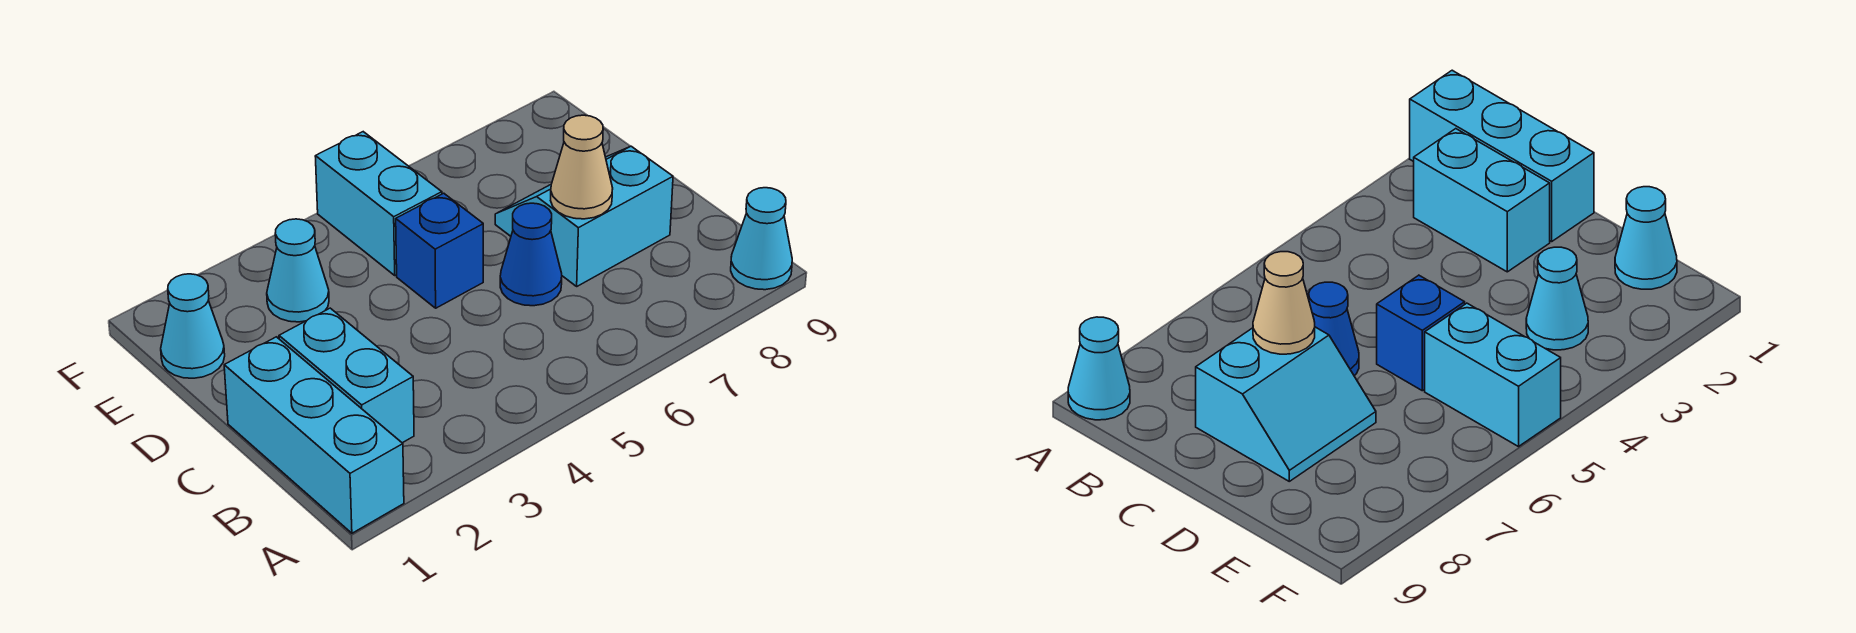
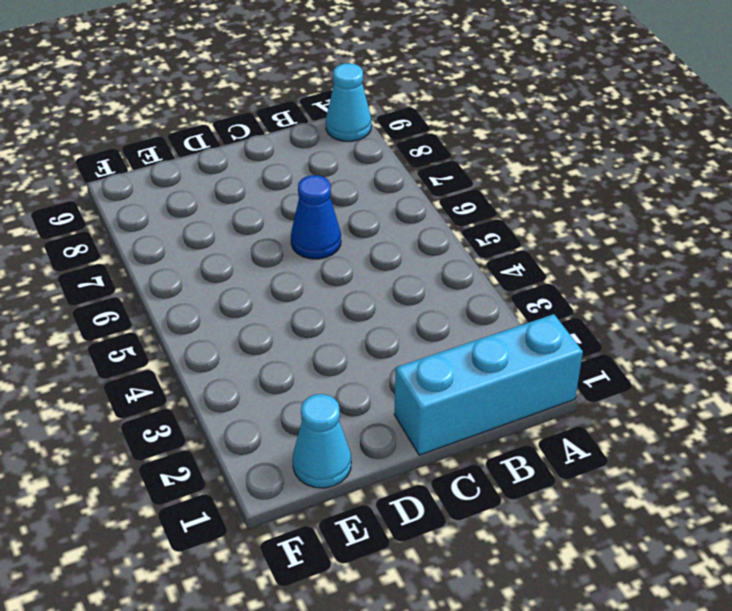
none -> cyan brick B2:C2 level 1
none -> cyan slope C7:D8 level 1 top C

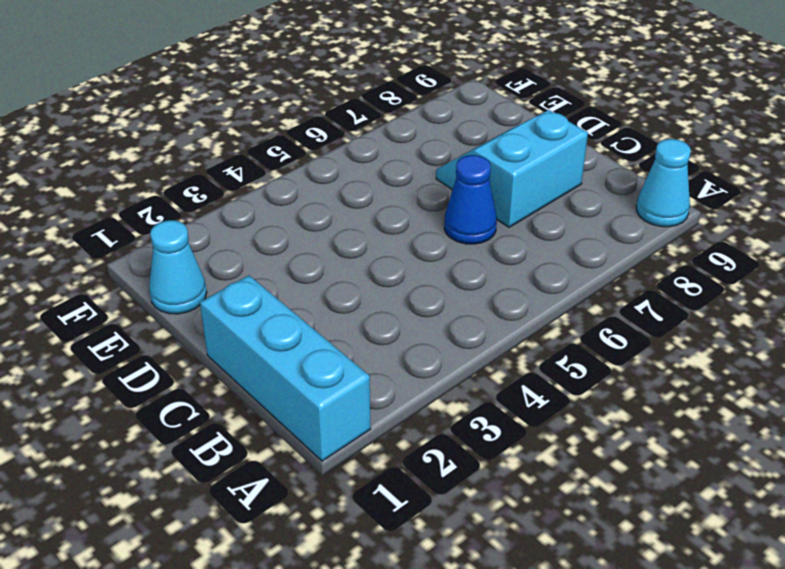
none -> cyan brick B2:C2 level 1
none -> blue brick D5 level 1

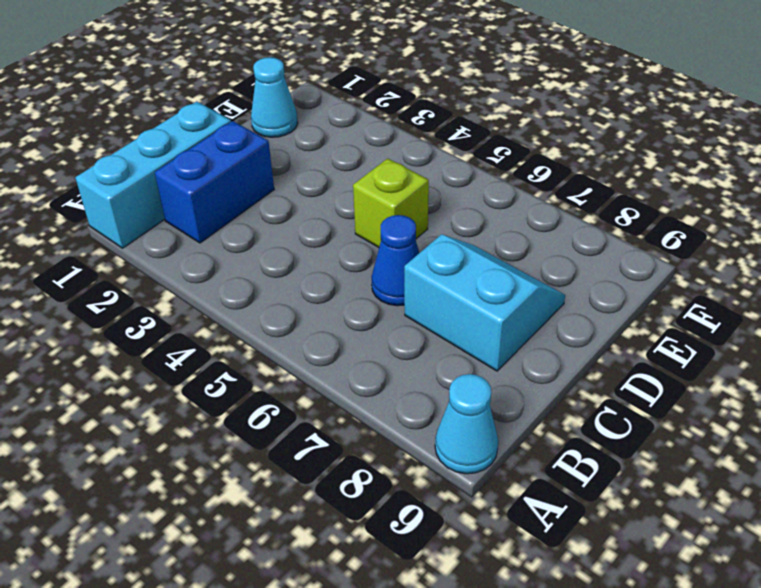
blue brick B2:C2 level 1 -> cyan brick B2:C2 level 1
lime brick D5 level 1 -> blue brick D5 level 1
none -> cyan cone E3 level 1
none -> cyan brick E5:F5 level 1

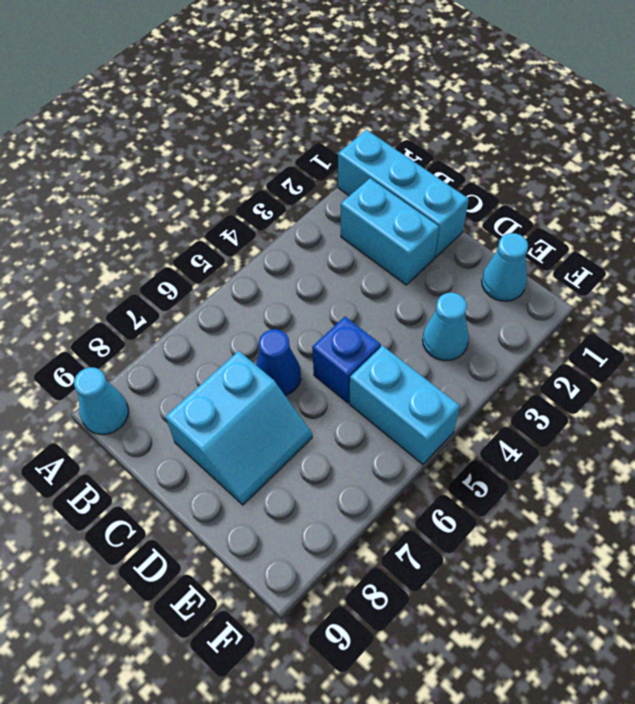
none -> tan cone C7 level 2

